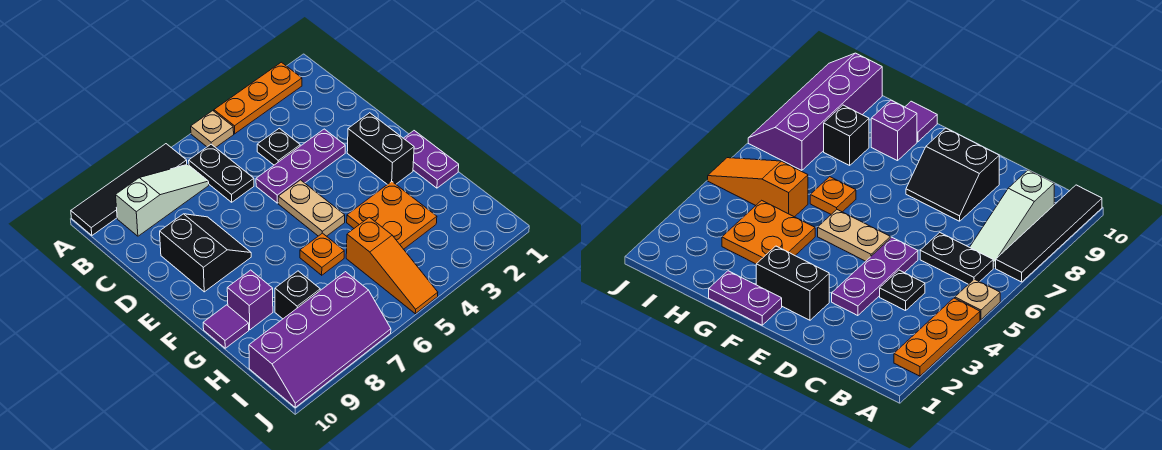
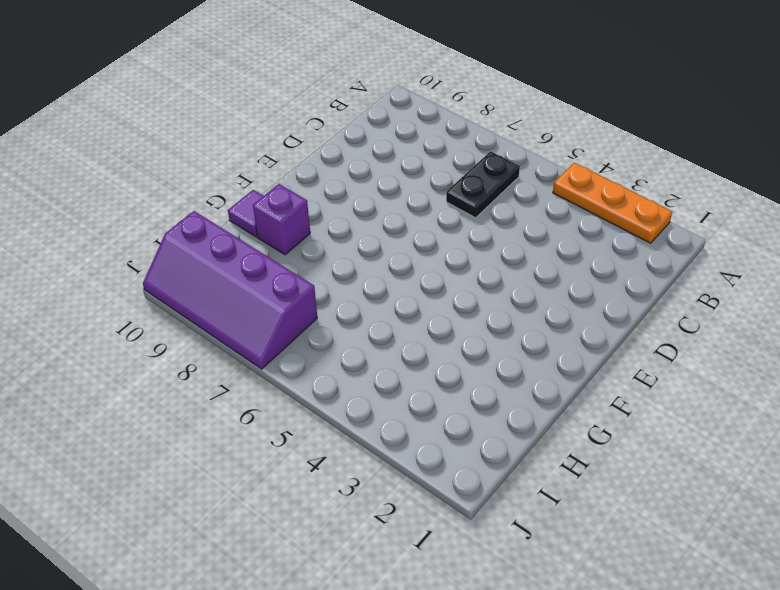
none -> tan plate A5 level 1
none -> black tile A7:A10 level 1
none -> white slope B7:B9 level 1 top 9

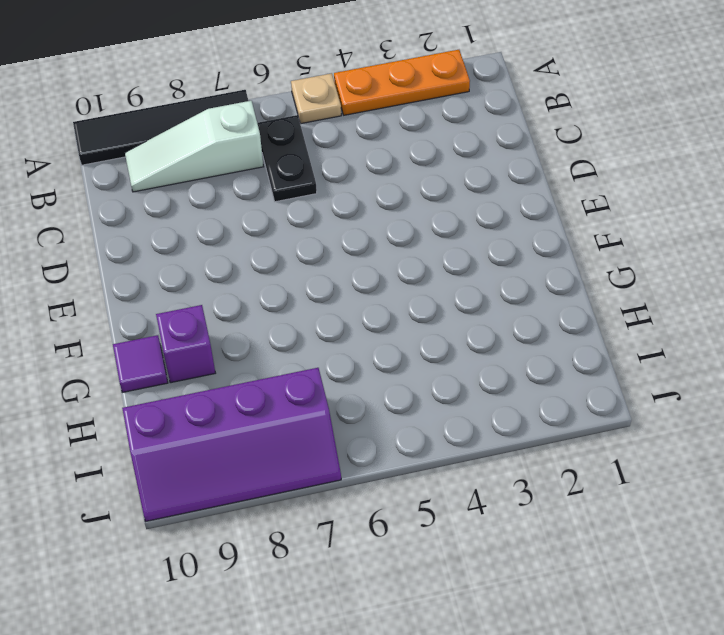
white slope B7:B9 level 1 top 7 -> white slope B7:B9 level 1 top 9
none -> black plate C4 level 1
none -> purple plate D3:D5 level 1
none -> black slope D8:E9 level 1 top 9

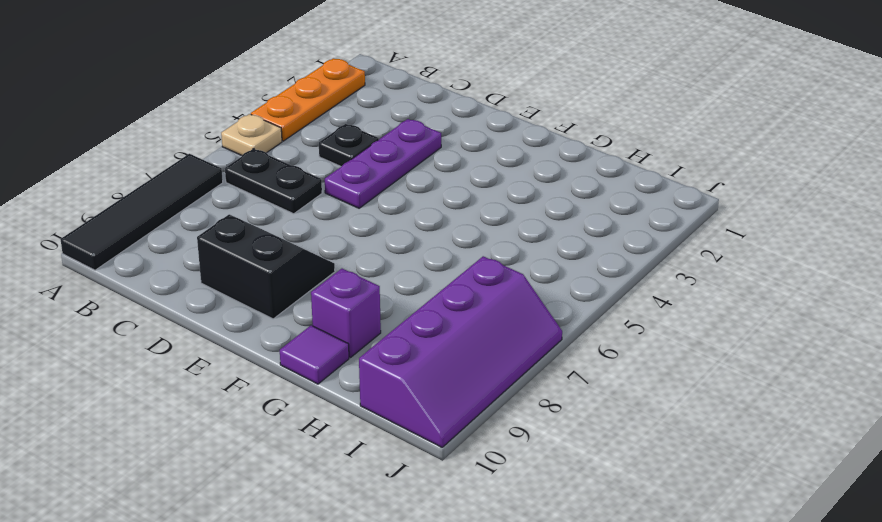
none -> white slope B7:B9 level 1 top 9
none -> black brick E2:F2 level 1
none -> tan plate E5:F5 level 1

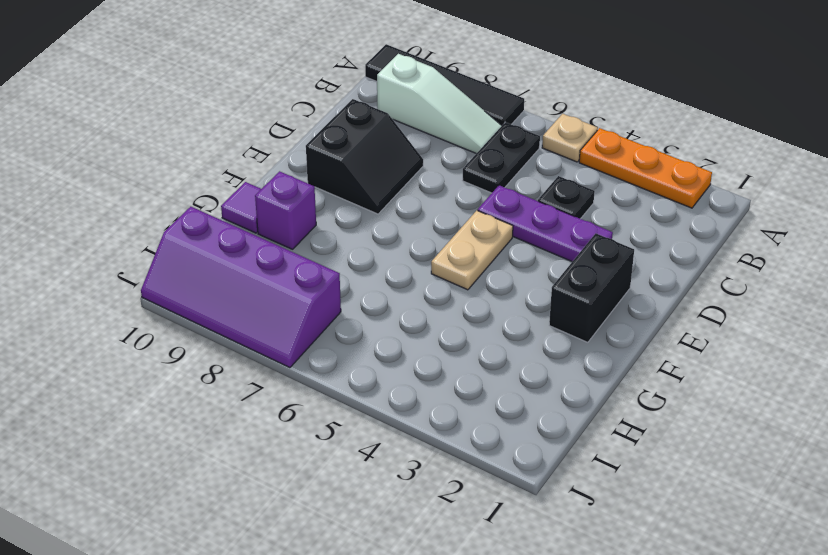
none -> purple plate F1:G1 level 1
none -> orange plate G3:H4 level 1
none -> orange plate G6 level 1

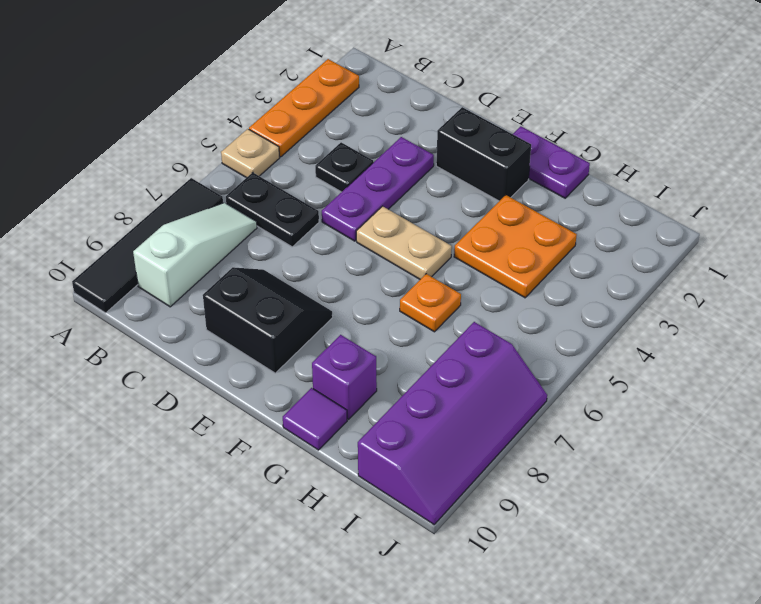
none -> orange slope H5:J5 level 1 top H
none -> black brick H8 level 1

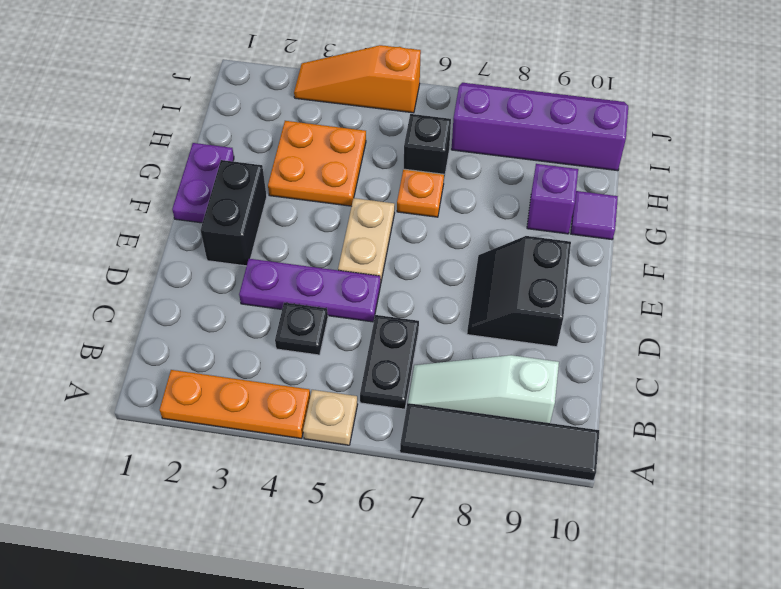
black brick H6 level 1 -> black brick H8 level 1
orange slope J3:J5 level 1 top 5 -> orange slope H5:J5 level 1 top H

